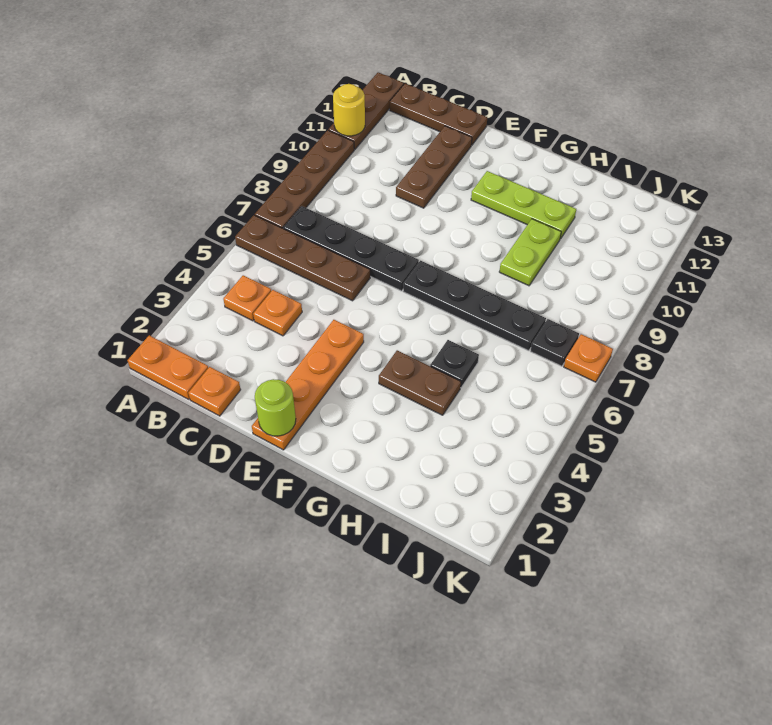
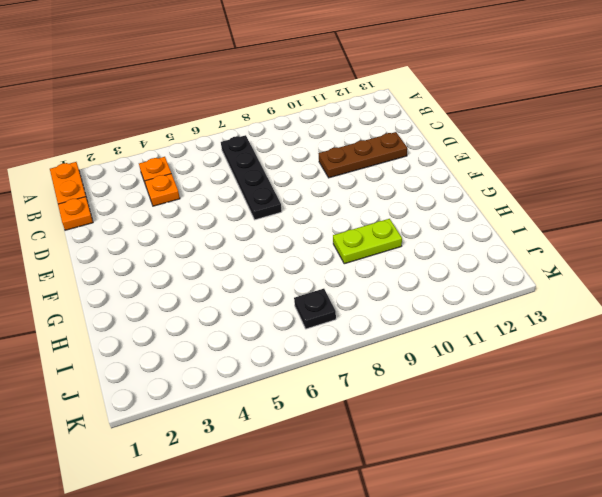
none -> brown plate A6:D6 level 1
none -> brown plate A7:A10 level 1
none -> brown plate A11:A13 level 1

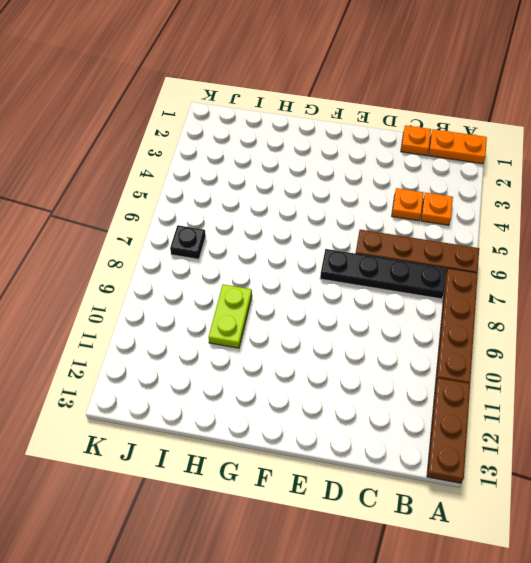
none -> brown plate B13:D13 level 1
none -> brown plate D10:D12 level 1
none -> orange plate E1:E4 level 1

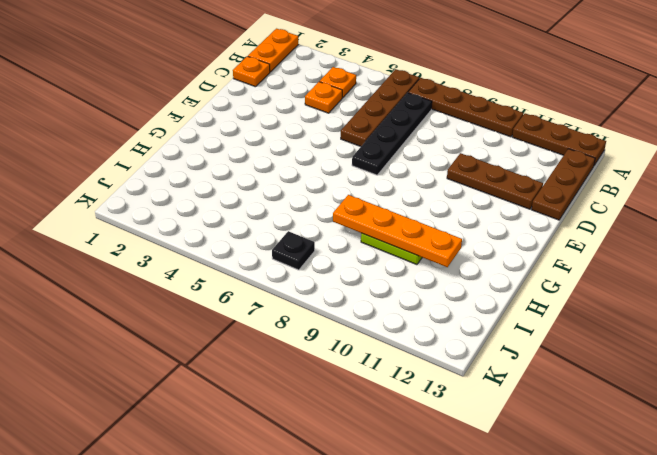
orange plate H8:H11 level 2 -> orange plate E1:E4 level 1
none -> black plate F7:I7 level 1
none -> lime plate F11:H11 level 1
none -> brown plate G4:H4 level 1

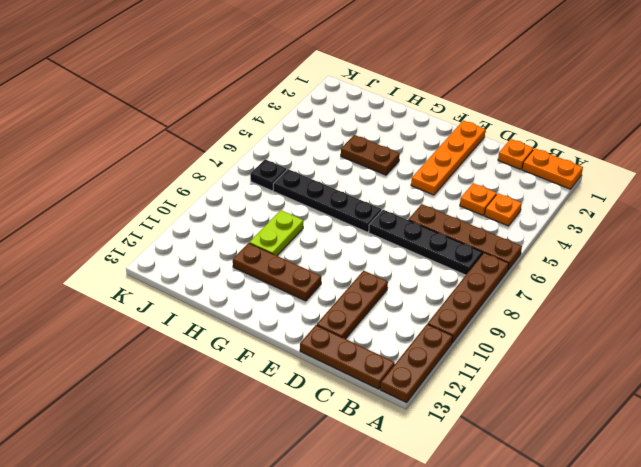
brown plate F11:H11 level 1 -> lime plate F11:H11 level 1
none -> black plate H5 level 1
none -> orange plate K7 level 1
none -> yellow round brick A11 level 2

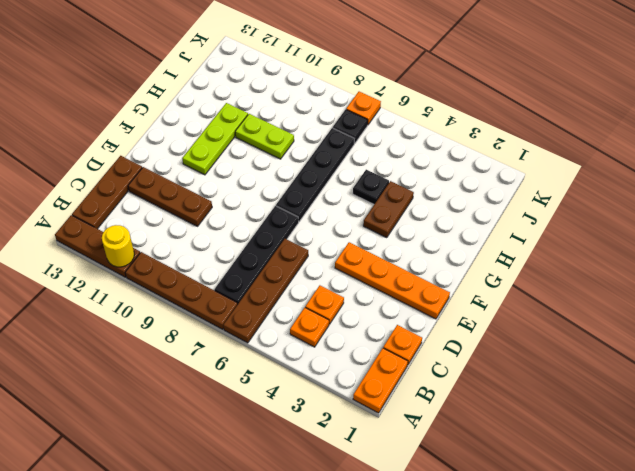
none -> lime round brick E1 level 2

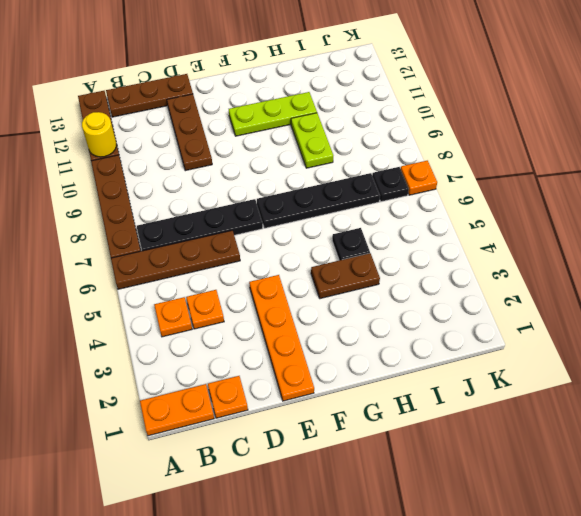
none -> lime round brick E1 level 2

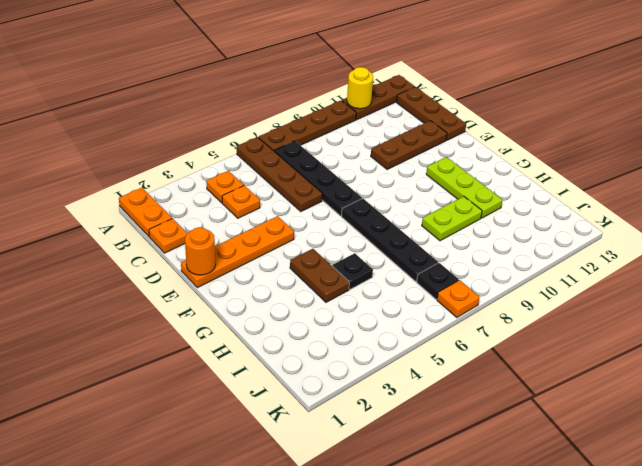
orange round brick E1 level 2 -> lime round brick E1 level 2

